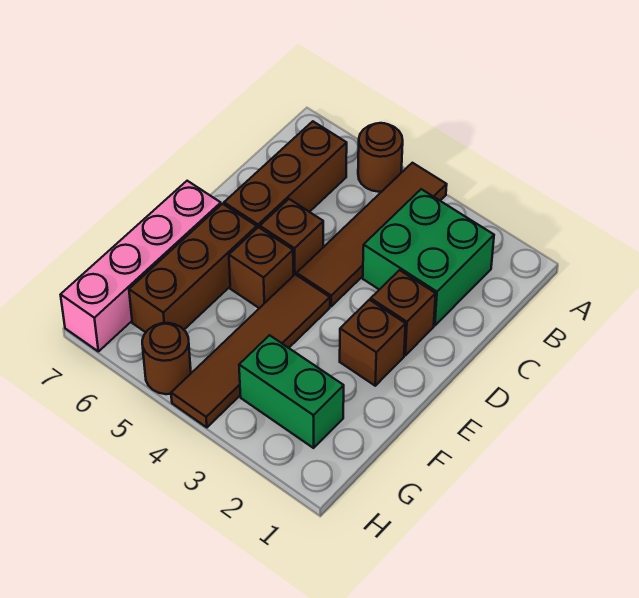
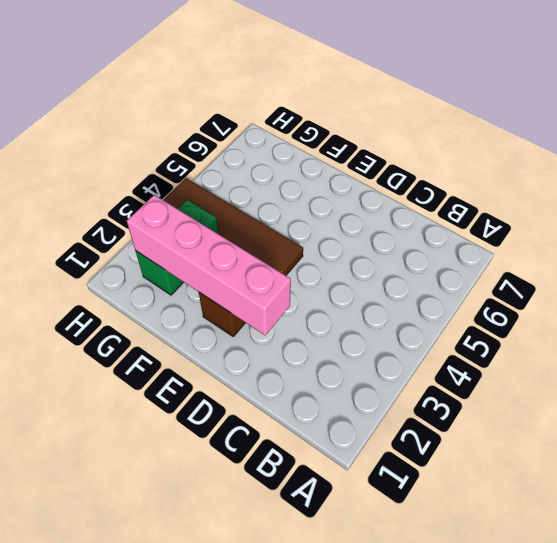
pink brick D2:G2 level 2 -> pink brick E7:H7 level 1
none -> brown tile A4:D4 level 1
none -> brown round brick A5 level 1
none -> green brick B2:C3 level 1

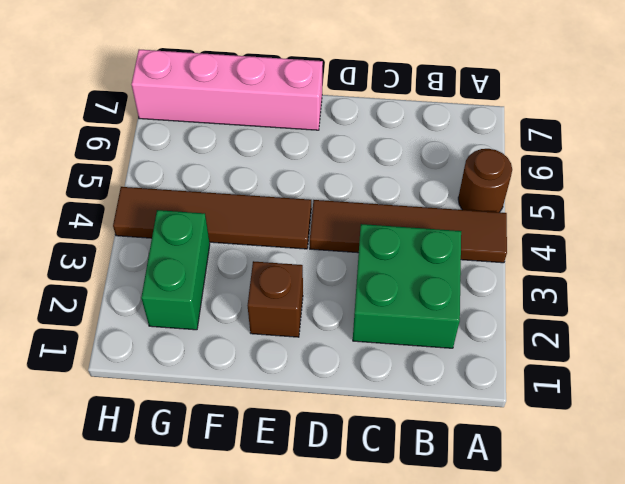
none -> brown brick B6:D6 level 1
none -> brown brick D2 level 1
none -> brown brick D5 level 1

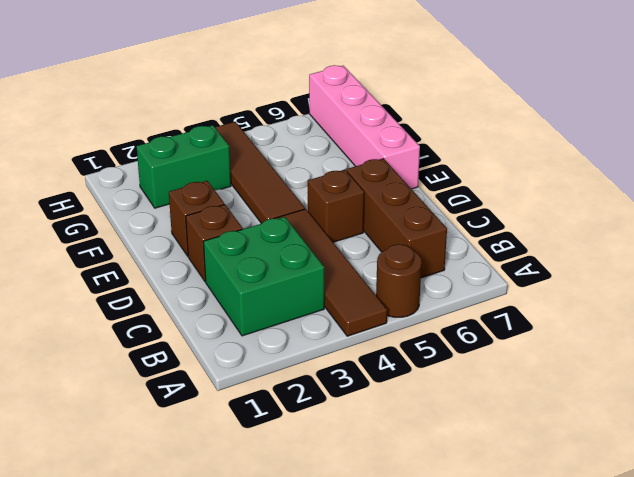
none -> brown brick E5 level 1
none -> brown brick E6:G6 level 1
none -> brown round brick H5 level 1

